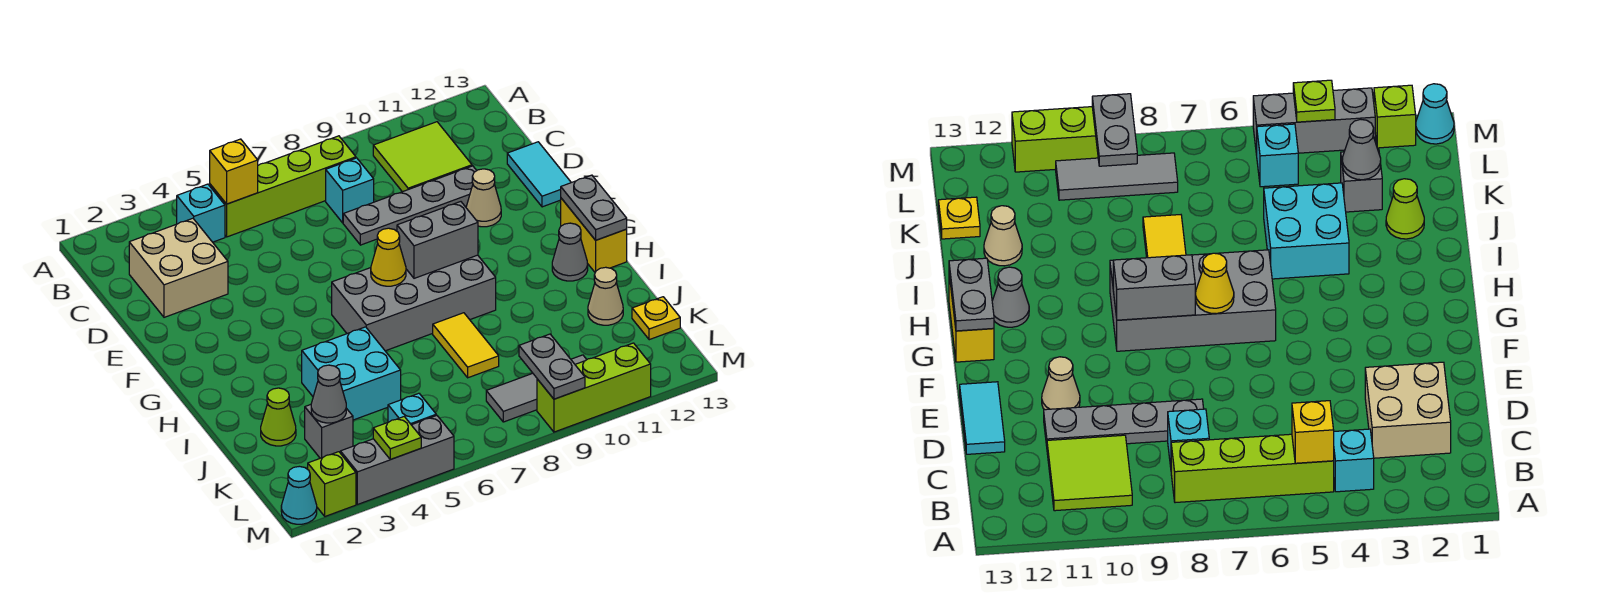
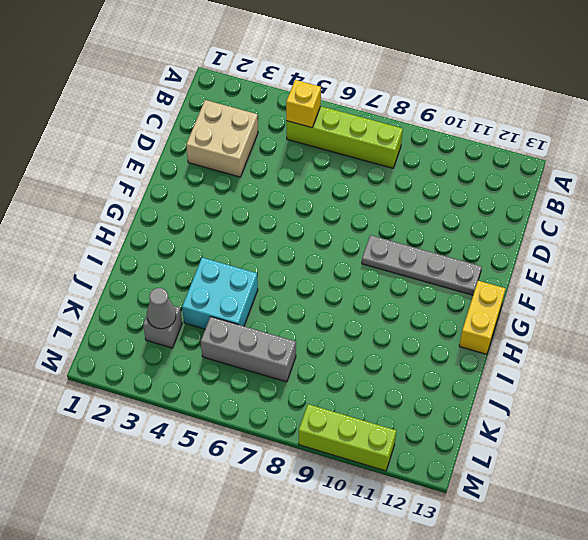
grey plate F9:F12 level 1 -> grey plate D8:D11 level 1
grey brick K5:K7 level 1 -> grey brick M3:M5 level 1
none -> cyan brick B4 level 1
none -> lime tile B10:C11 level 1
none -> cyan brick C8 level 1
none -> cyan tile D13:E13 level 1

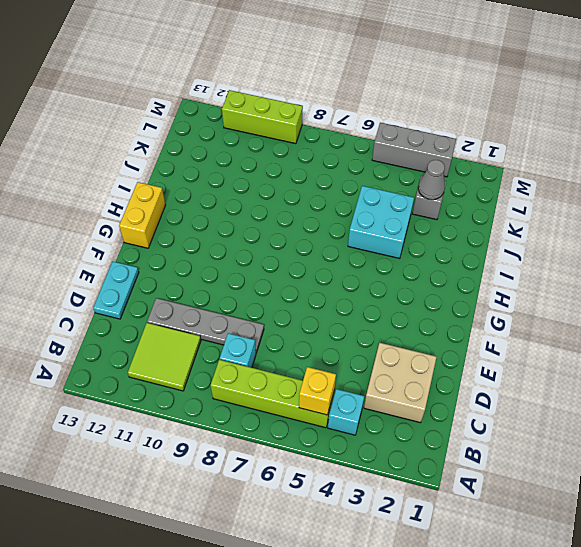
cyan plate D13:E13 level 1 -> cyan tile D13:E13 level 1
none -> tan cone E11 level 1
none -> grey brick G6:H9 level 1
none -> grey cone H12 level 1
none -> yellow tile I8:J8 level 1

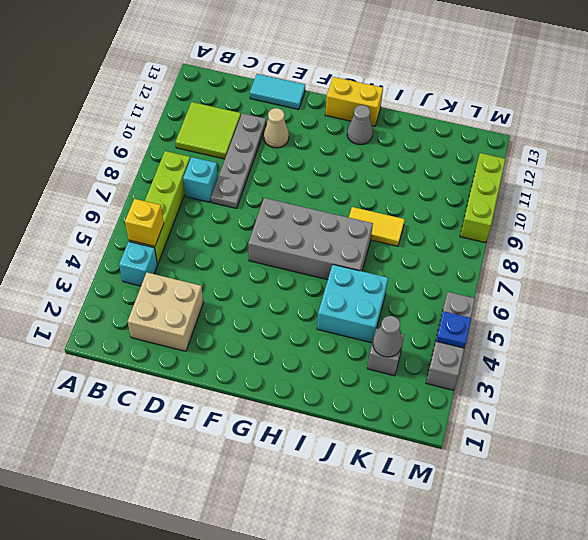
grey brick F6:I7 level 1 -> grey brick G6:H9 level 1
blue plate M4 level 2 -> lime plate M4 level 2
none -> lime cone J2 level 1
none -> tan cone J12 level 1
none -> yellow plate K13 level 1
none -> cyan brick L5 level 1

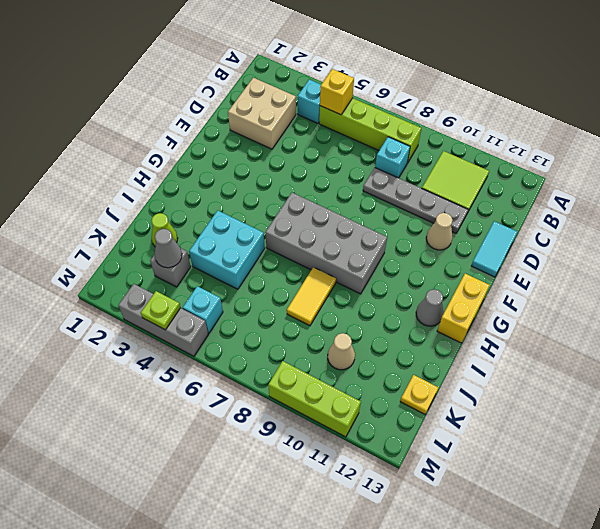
tan cone K10 level 1 -> tan cone J12 level 1
none -> grey tile L8:L10 level 1
none -> cyan cone M1 level 1
none -> lime brick M2 level 1
none -> yellow cone G7 level 2

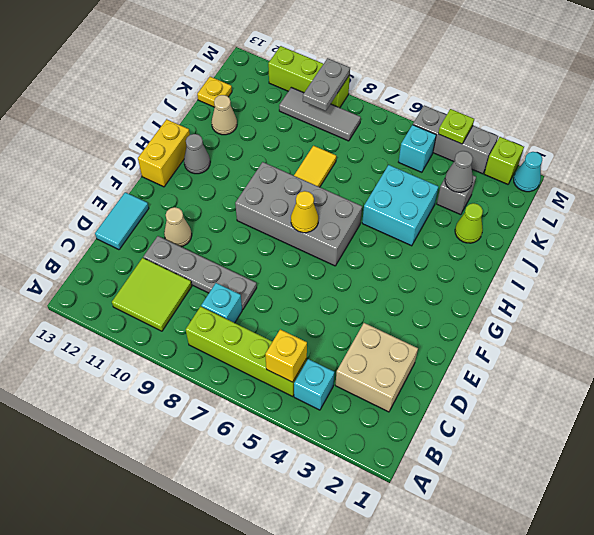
none -> grey brick G8:G9 level 2
none -> grey plate G13:H13 level 2

